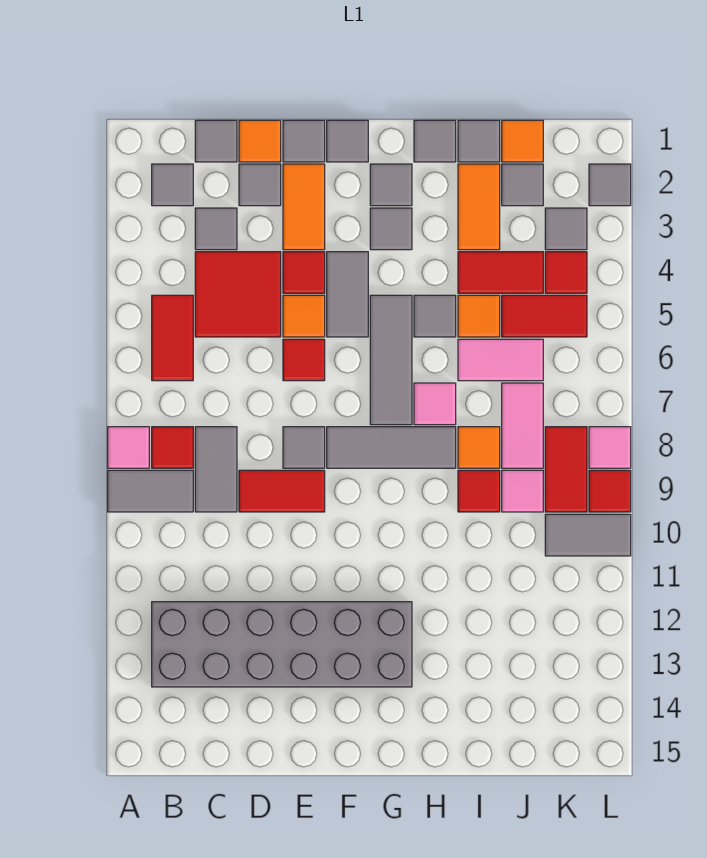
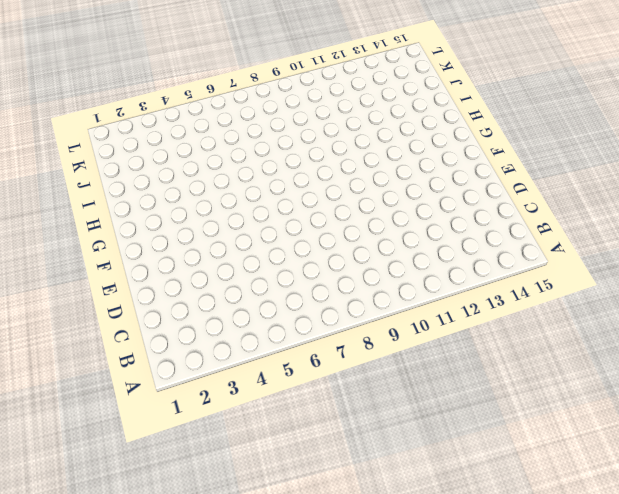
none -> pink tile A8 level 1
none -> grey tile A9:B9 level 1
none -> grey tile B2 level 1
none -> red tile B5:B6 level 1

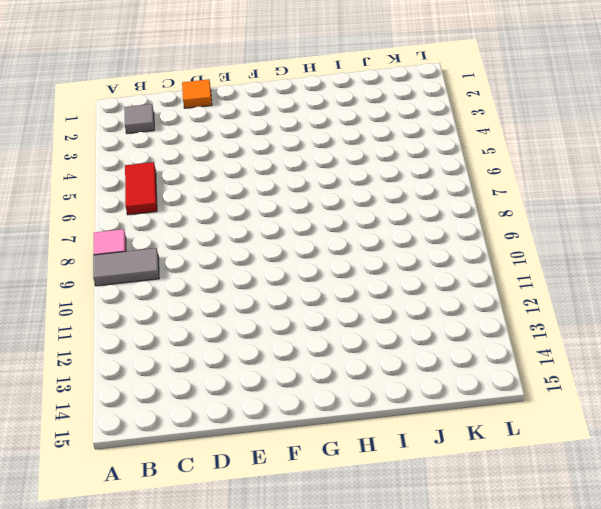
none -> red tile B8 level 1
none -> grey brick B12:G13 level 1
none -> grey tile C1 level 1
none -> grey tile C3 level 1

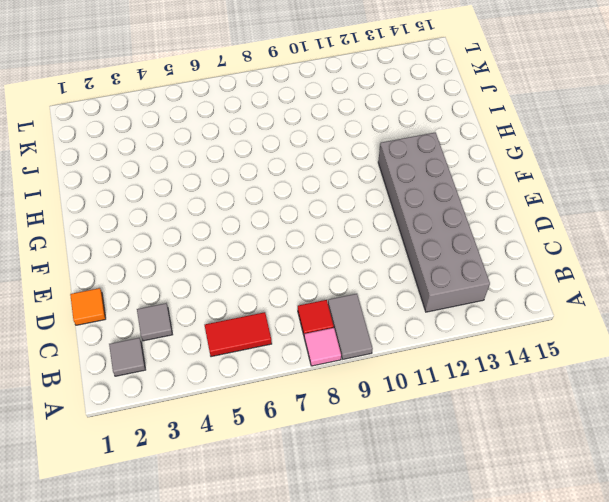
none -> grey tile C1 level 1
none -> red tile C4:D5 level 1
none -> grey tile C8:C9 level 1
none -> grey tile D2 level 1

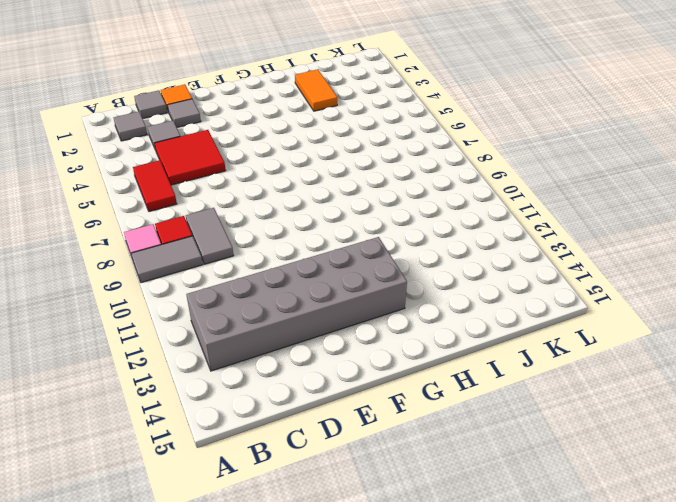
none -> red tile D9:E9 level 1
none -> grey tile E1 level 1
none -> orange tile E2:E3 level 1
none -> red tile E4 level 1

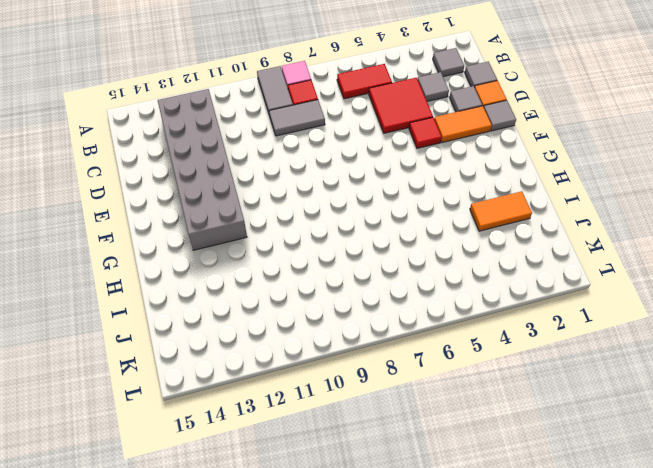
none -> red tile D9:E9 level 1
none -> orange tile E5 level 1
none -> red tile E6 level 1
none -> grey tile E8 level 1

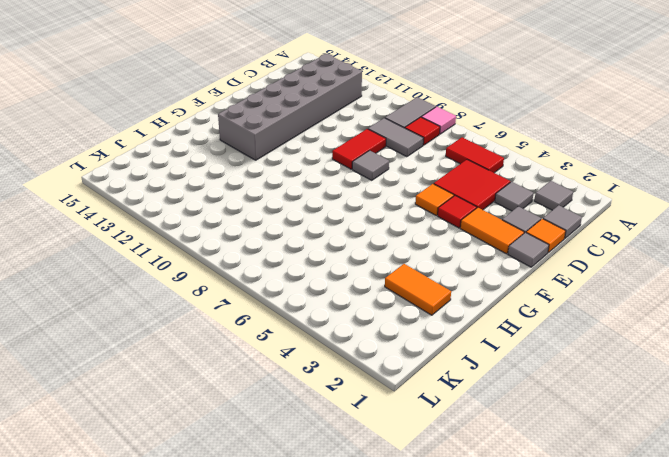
none -> red tile E6 level 1
none -> grey tile F1 level 1
none -> grey tile F4:F5 level 1
none -> grey tile F8:H8 level 1

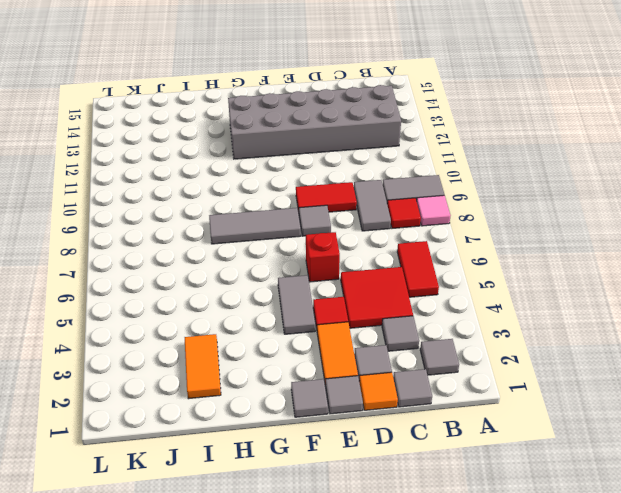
red brick E6 level 1 -> red tile E6 level 1
none -> orange tile E5 level 1
none -> grey tile G2 level 1
none -> grey tile G3 level 1
none -> grey tile G5:G7 level 1

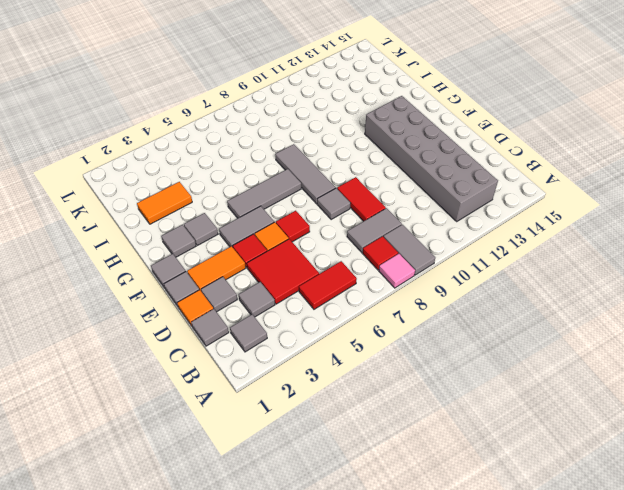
none -> grey tile H1 level 1
none -> grey tile H5 level 1
none -> pink tile H7 level 1
none -> grey tile I1 level 1

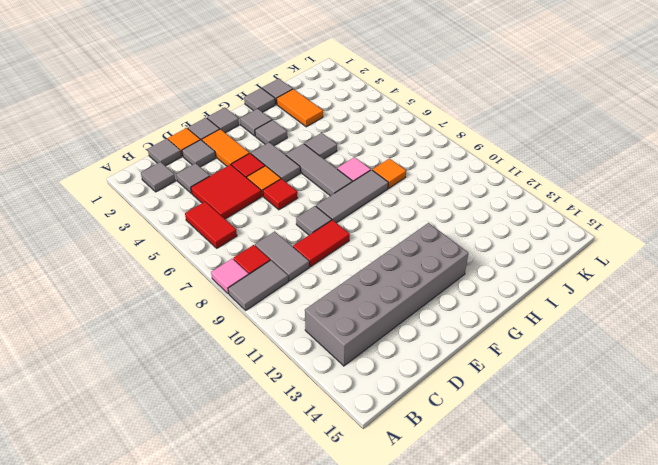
none -> red tile I4:J4 level 1
none -> orange tile I5 level 1
none -> pink tile I6:J6 level 1
none -> red tile I9 level 1

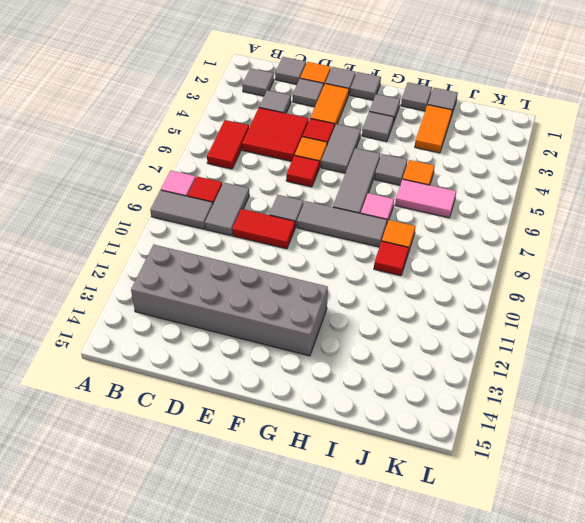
none -> red tile I4:J4 level 1
none -> orange tile J1 level 1
none -> grey tile J2 level 1
none -> red tile J5:K5 level 1

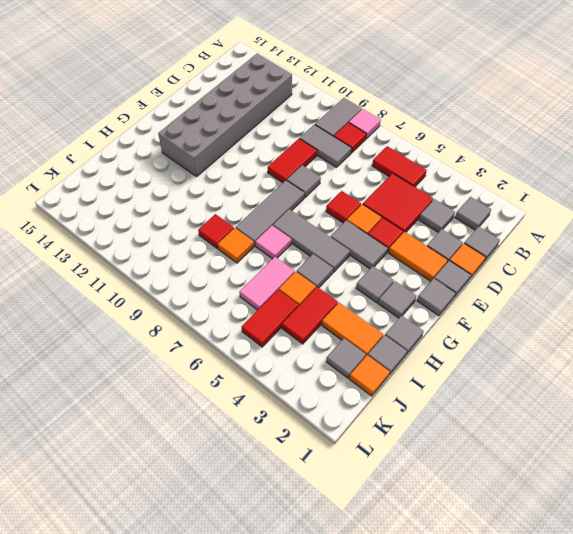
none -> pink tile J7:J8 level 1
none -> pink tile J9 level 1
none -> grey tile K3 level 1
none -> red tile K4 level 1

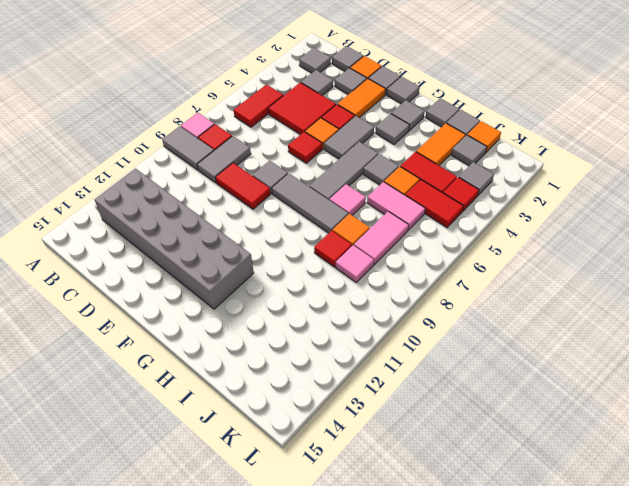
none -> red tile K8:K9 level 1
none -> grey tile K10:L10 level 1
none -> grey tile L2 level 1
none -> pink tile L8 level 1

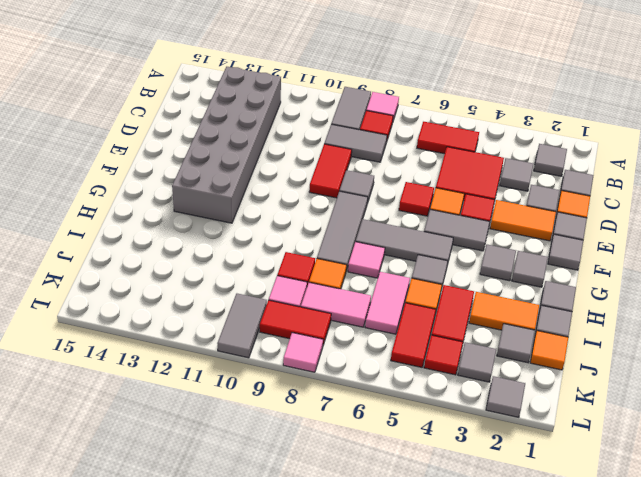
none -> red tile L9 level 1

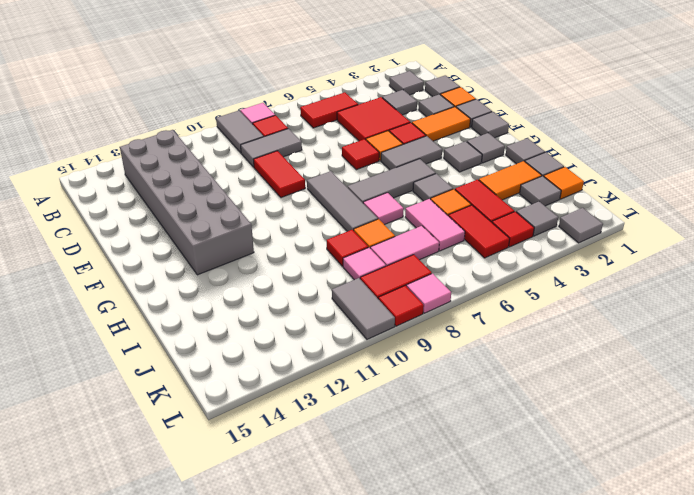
none -> grey tile E8 level 1

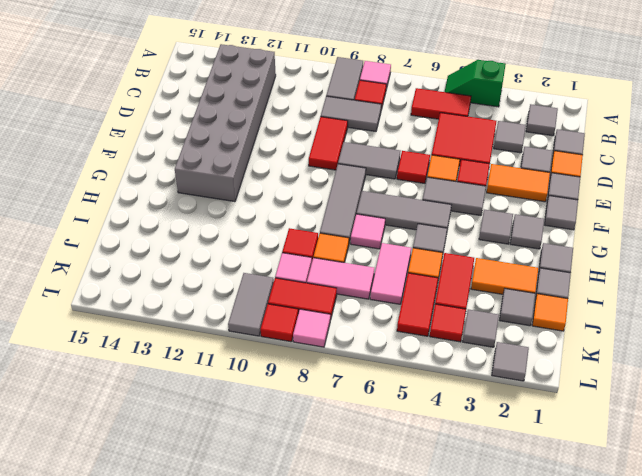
green slope A4:A5 level 1 top 4 -> none
grey tile E7:E8 level 1 -> grey tile E8 level 1

